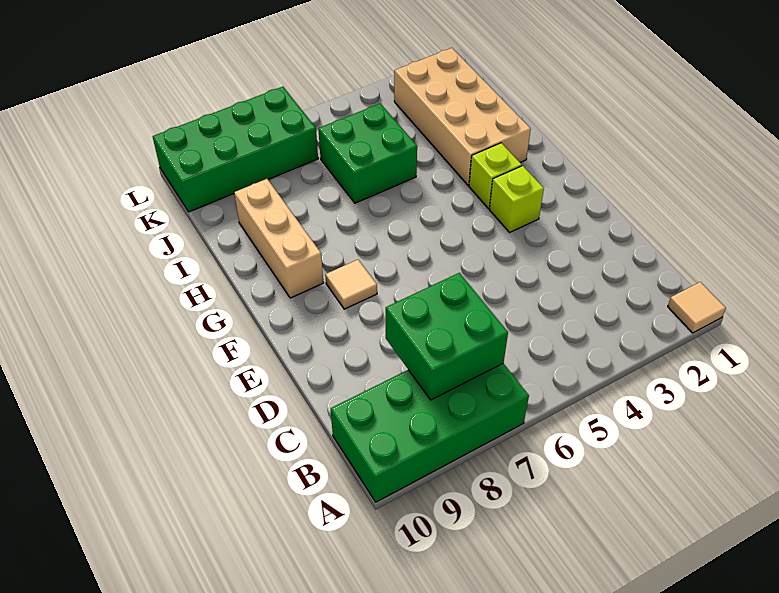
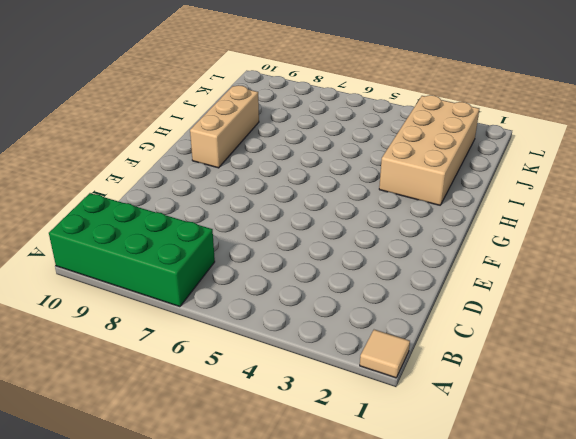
none -> lime brick F3 level 1
none -> tan tile F8 level 1

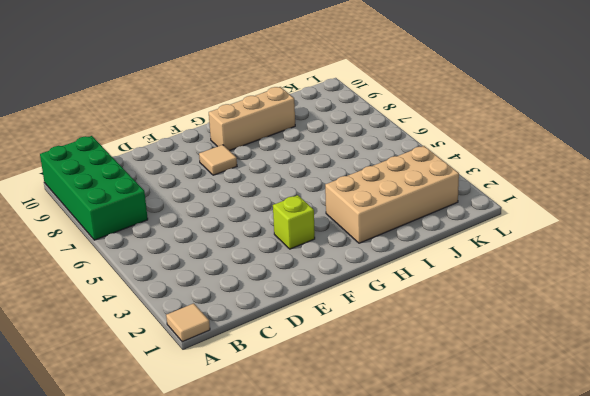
none -> lime brick G3 level 1
none -> green brick I5:J6 level 1

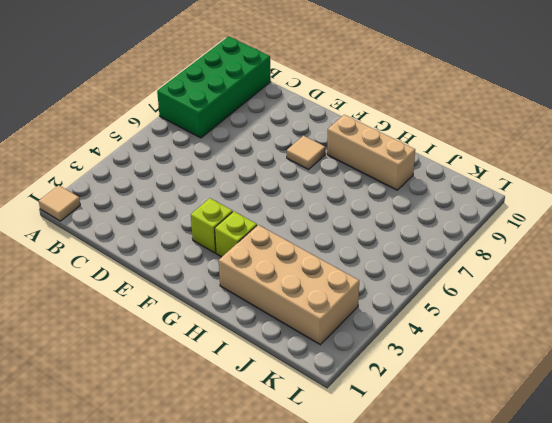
none -> green brick I5:J6 level 1
none -> green brick K7:L10 level 1

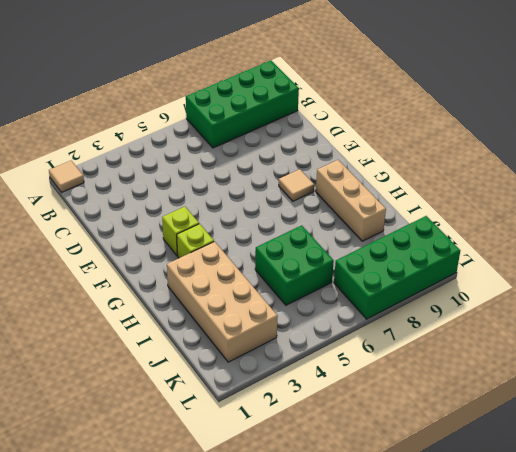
none -> green brick B7:C8 level 2

